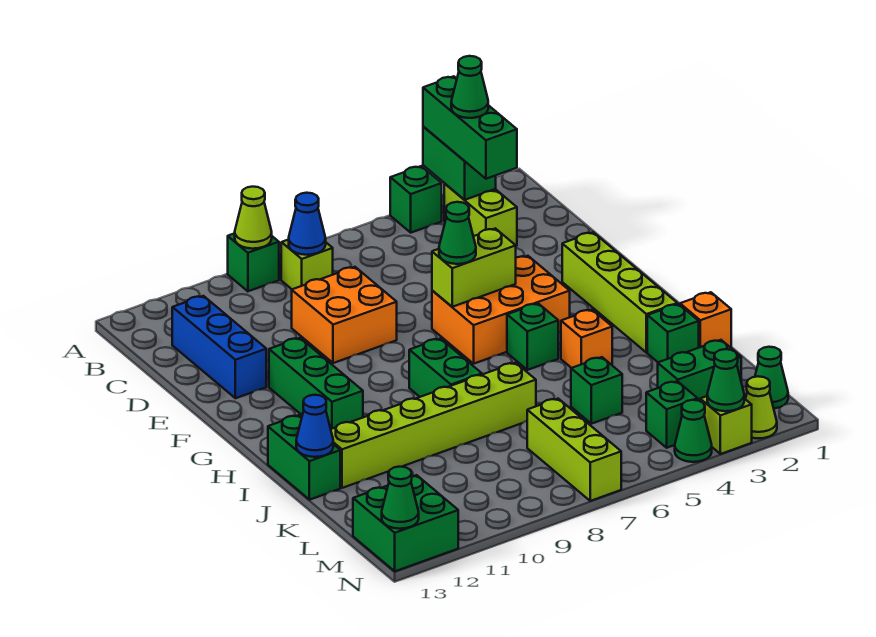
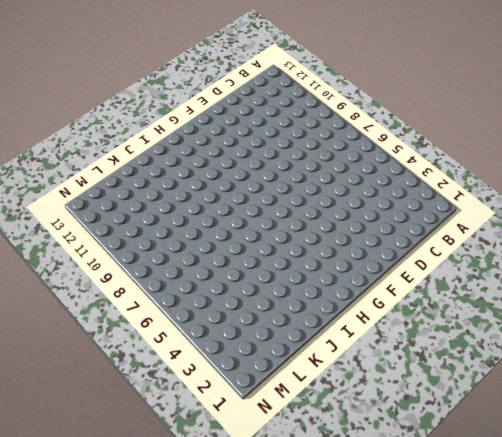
none -> green brick A4 level 1
none -> green brick A9 level 1
none -> lime brick B3:C3 level 1
none -> lime brick B8 level 1

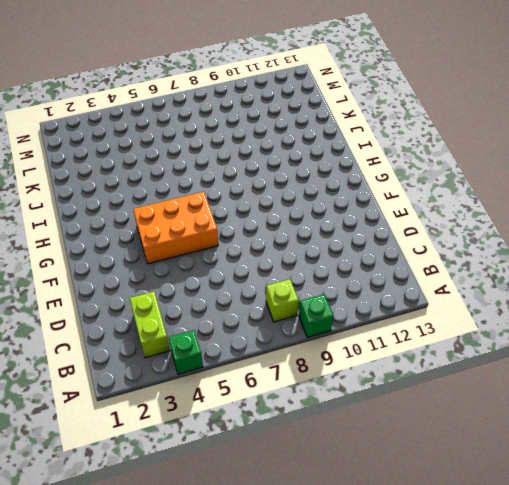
none -> blue brick C12:E12 level 1
none -> orange brick D8:E9 level 1
none -> lime brick F2:I2 level 1
none -> green brick F11:H11 level 1

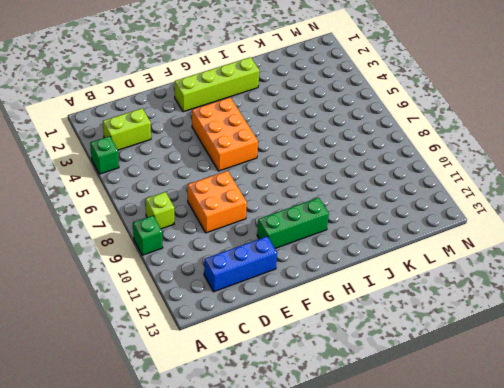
none -> green brick H5 level 1
none -> green brick H8:I8 level 1
none -> orange brick I4 level 1
none -> green brick I13:J13 level 1

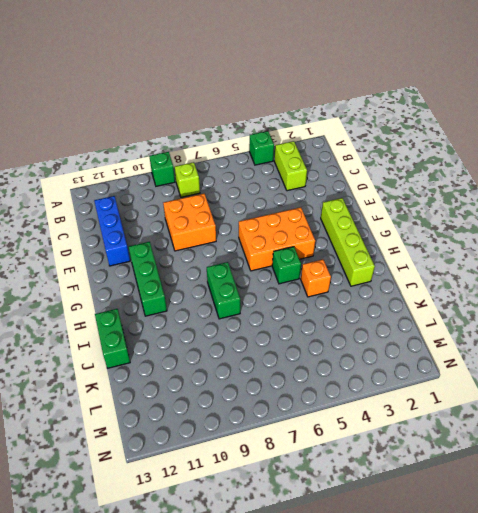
none -> orange brick J1 level 1
none -> green brick J2 level 1
none -> lime brick J7:J12 level 1
none -> green brick K5 level 1

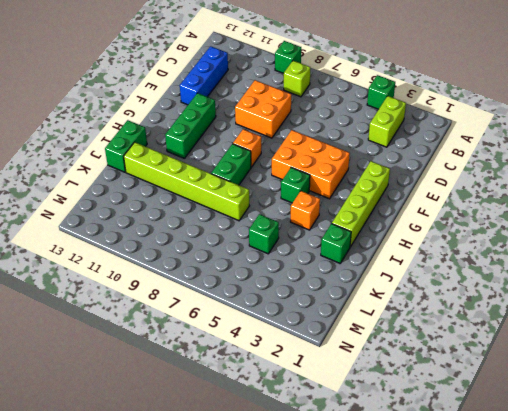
orange brick G8 level 1 -> orange brick J1 level 1
none -> green brick L2:L3 level 1
none -> lime brick L7:N7 level 1
none -> green cone M1 level 1
none -> green brick M4 level 1

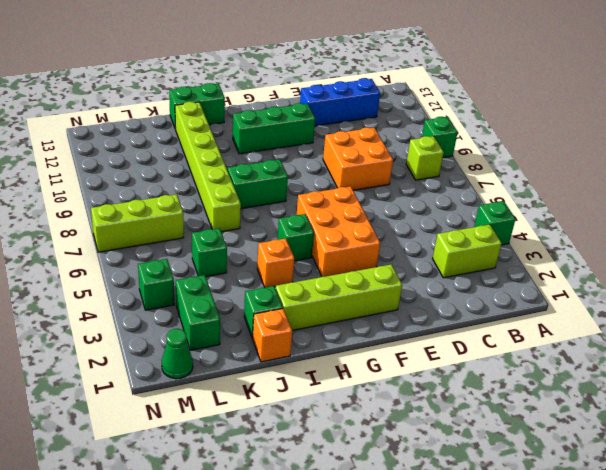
none -> green brick M12:N13 level 1
none -> lime cone N2 level 1
none -> lime brick N3 level 1
none -> green cone N4 level 1

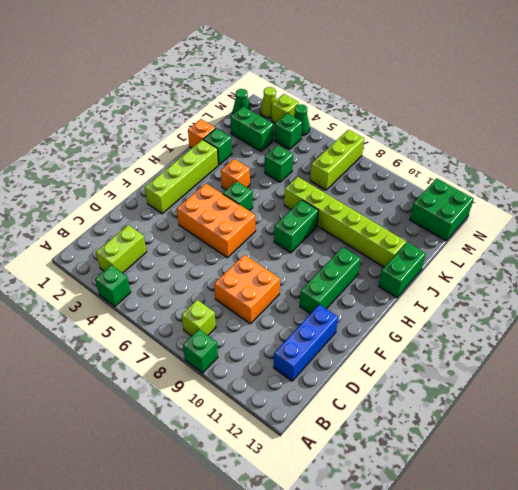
none -> green brick A3:B3 level 2
none -> lime cone A9 level 2
none -> blue cone B8 level 2
none -> lime brick F5:F6 level 2

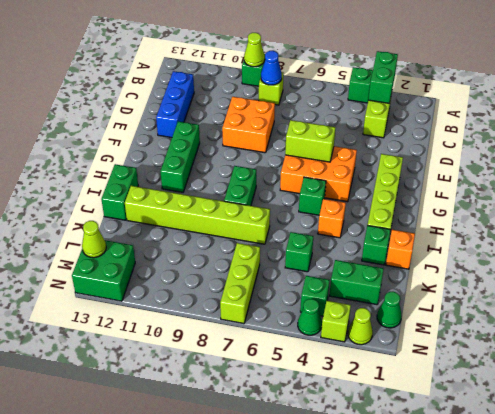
lime cone M13 level 2 -> none
none -> blue cone J13 level 2
none -> green cone N3 level 2
none -> green cone N13 level 2
none -> green brick A3:C3 level 3

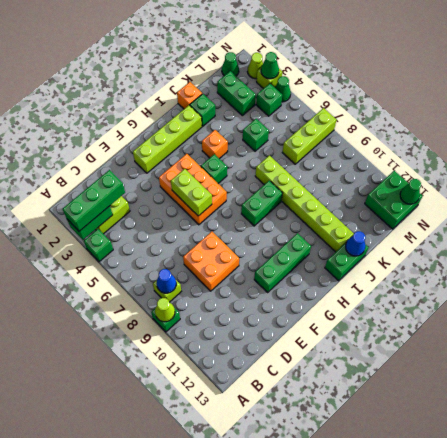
none -> blue brick C12:E12 level 1
none -> green cone F6 level 3
none -> green cone B3 level 4

